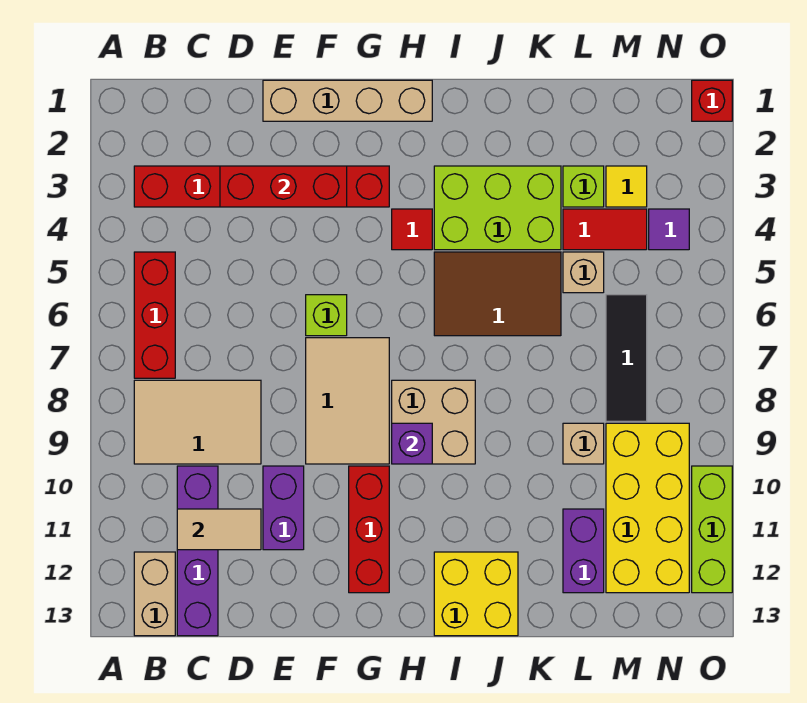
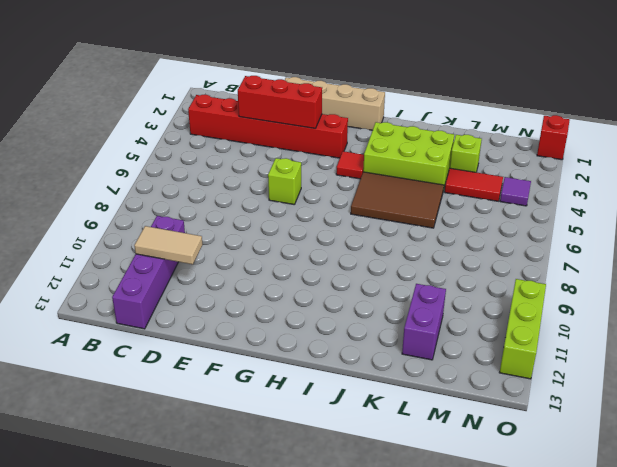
none -> red brick B5:B7 level 1
none -> tan tile B8:D9 level 1
none -> tan brick B12:B13 level 1

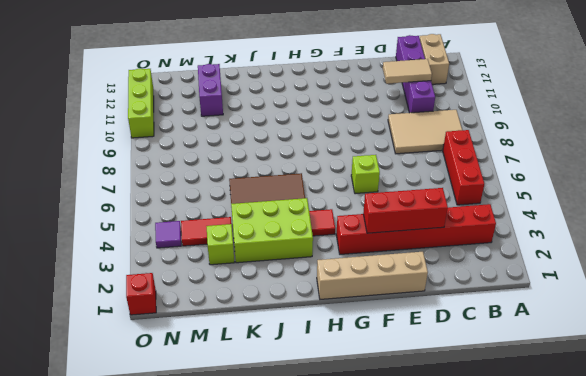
none -> purple brick E10:E11 level 1
none -> tan tile F7:G9 level 1
none -> red brick G10:G12 level 1

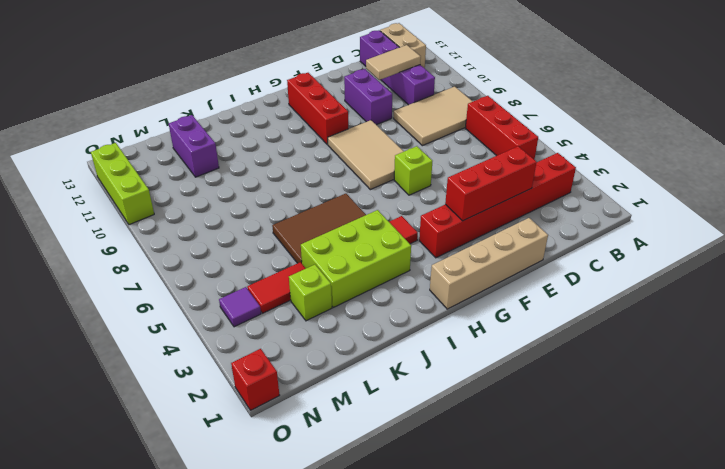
none -> tan brick H8:I9 level 1
none -> yellow brick I12:J13 level 1
none -> tan brick L5 level 1

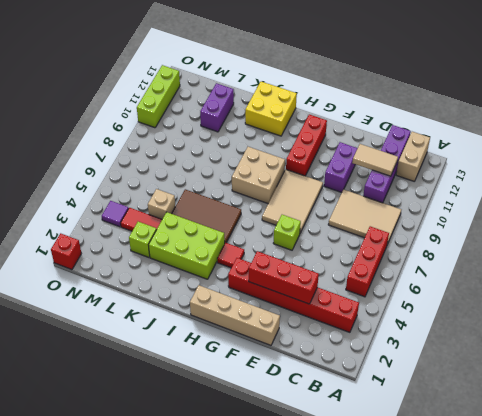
none -> tan brick L9 level 1
none -> yellow tile M3 level 1
none -> black tile M6:M8 level 1

